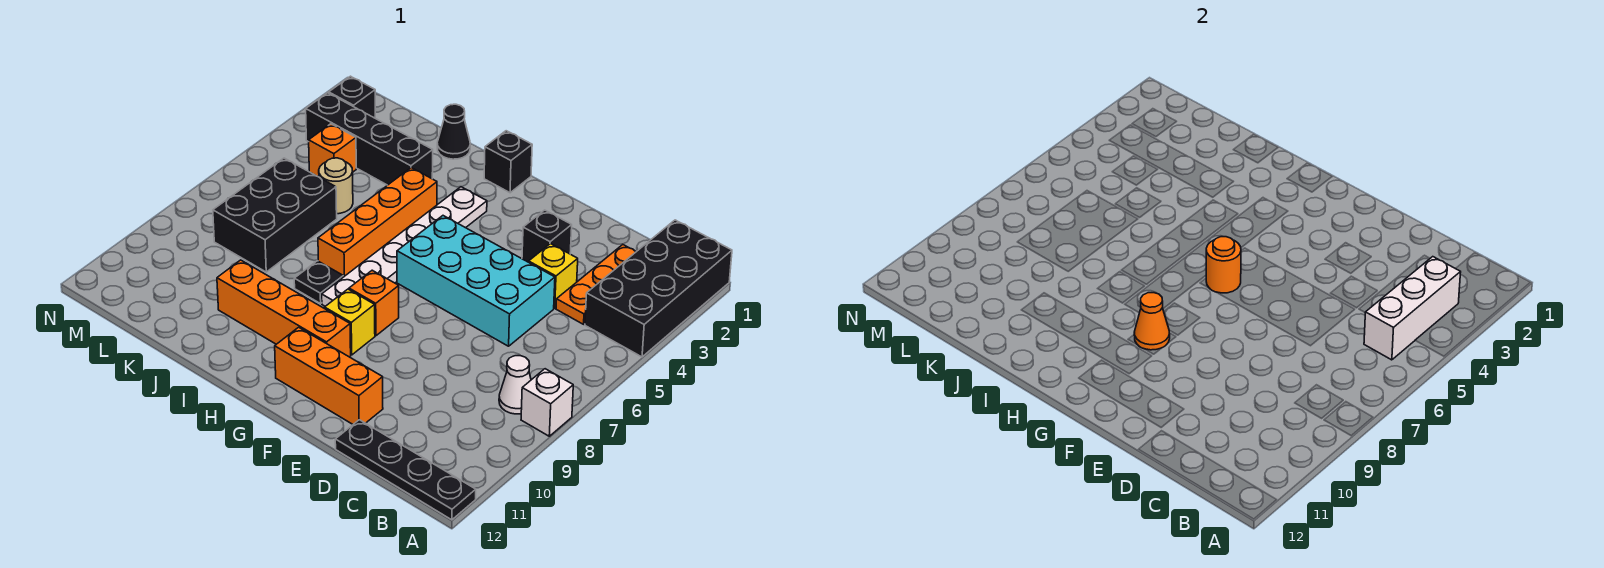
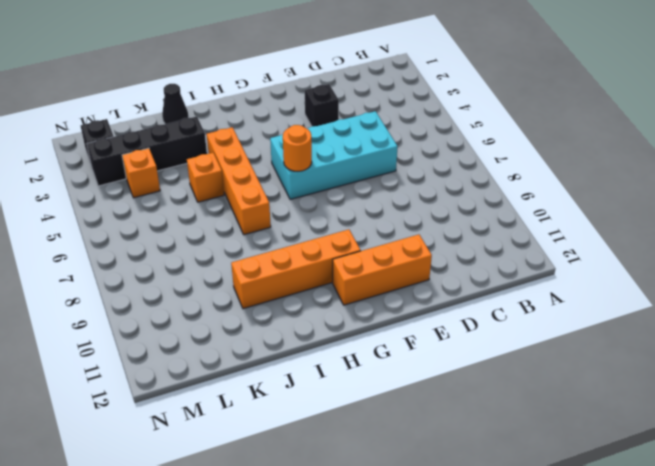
orange brick J5 level 1 -> orange brick G8 level 1
none -> black brick A1:B4 level 1
none -> white brick A8 level 1
none -> black plate A12:D12 level 1

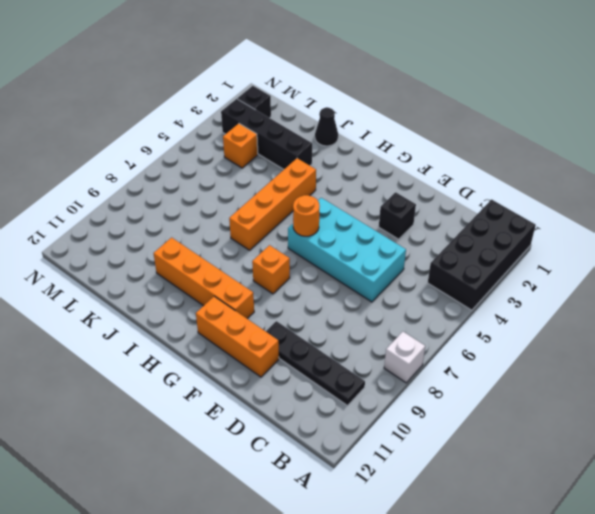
black plate B10:E10 level 1 -> black plate A12:D12 level 1
none -> white cone B8 level 1
none -> orange plate C2:C4 level 1
none -> yellow brick D4 level 1

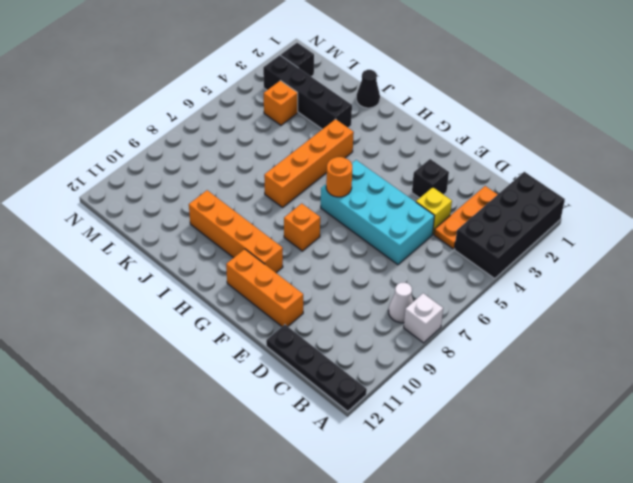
none -> yellow brick G9 level 1
none -> black brick H1 level 1
none -> white plate H3:H8 level 1

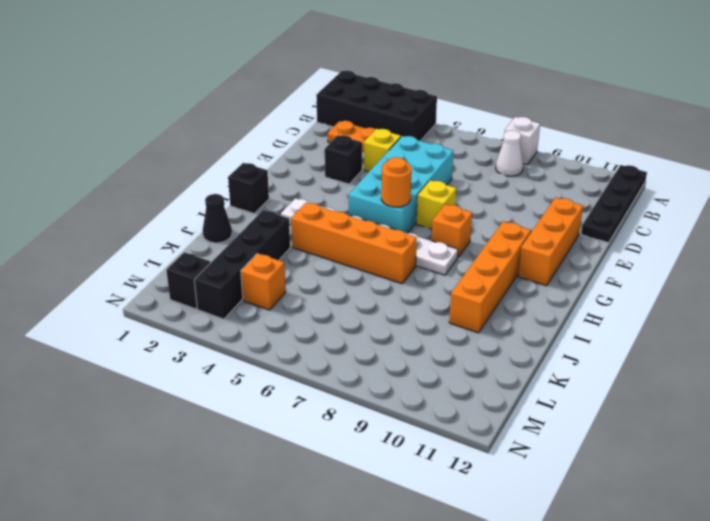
yellow brick F7 level 1 -> yellow brick G9 level 1
none -> black plate I8 level 1
none -> tan round brick K5 level 1
none -> black brick K6:L8 level 1

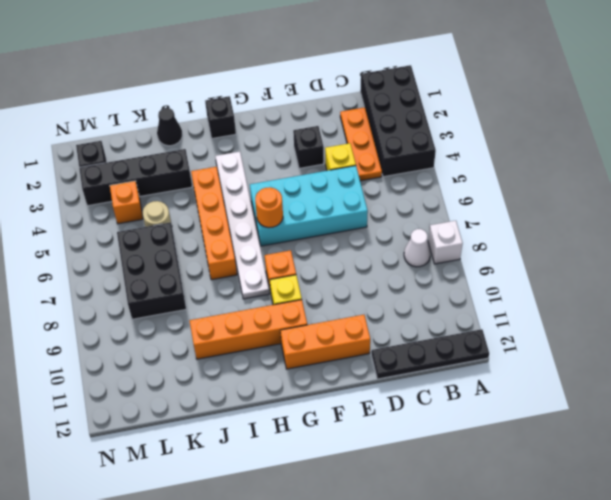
none -> black plate I8 level 1
none -> white brick B3:B5 level 2
none -> orange cone G9 level 2

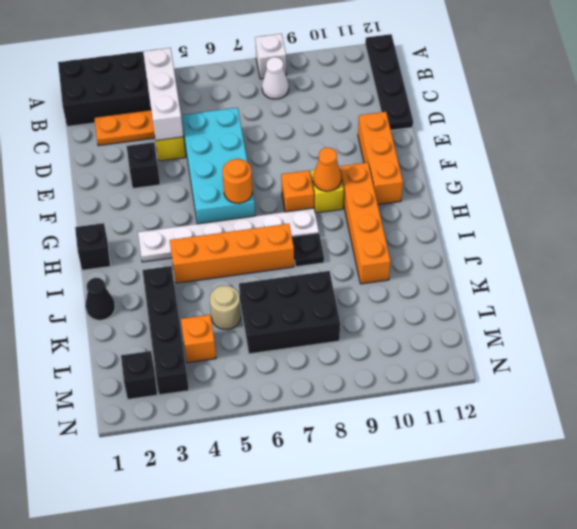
white brick B4:D4 level 2 -> white brick B3:B5 level 2

